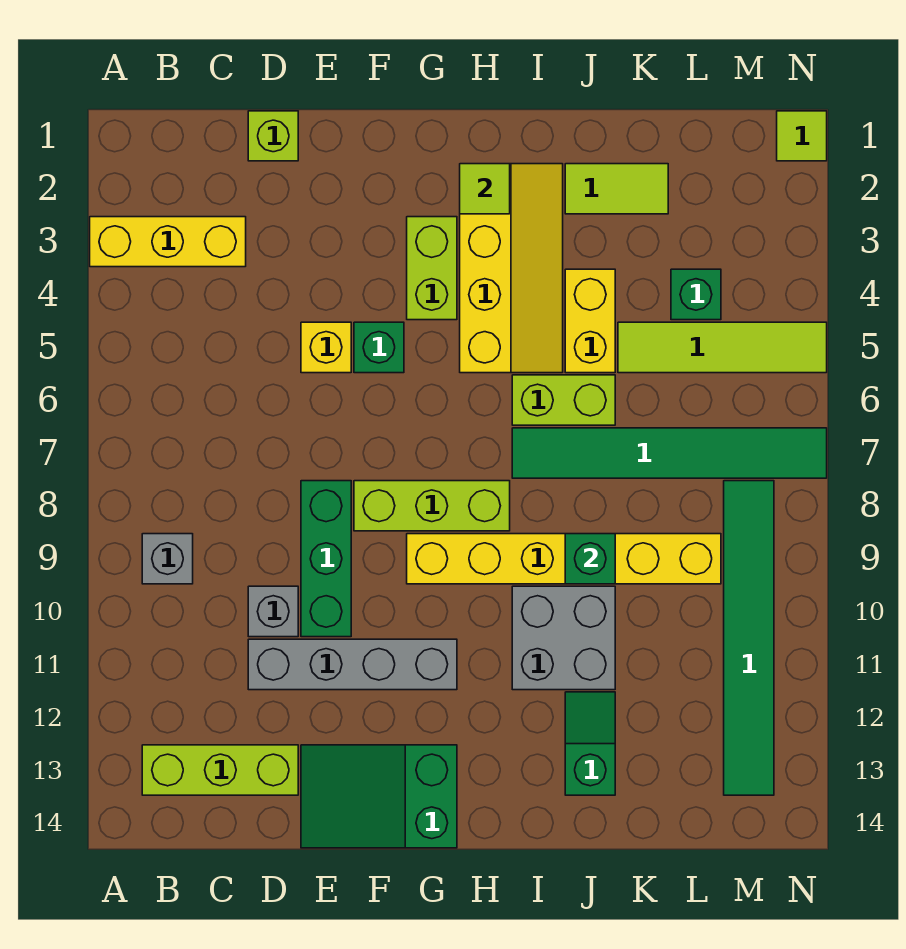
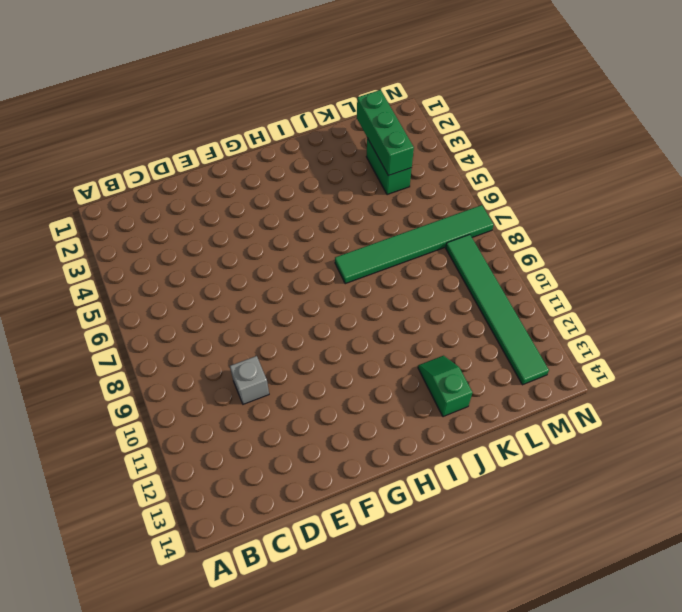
green brick L2:L4 level 2 -> green brick E8:E10 level 1
green brick L3:L4 level 1 -> green brick L4 level 1
none -> yellow brick A3:C3 level 1
none -> grey brick B9 level 1
none -> lime brick B13:D13 level 1

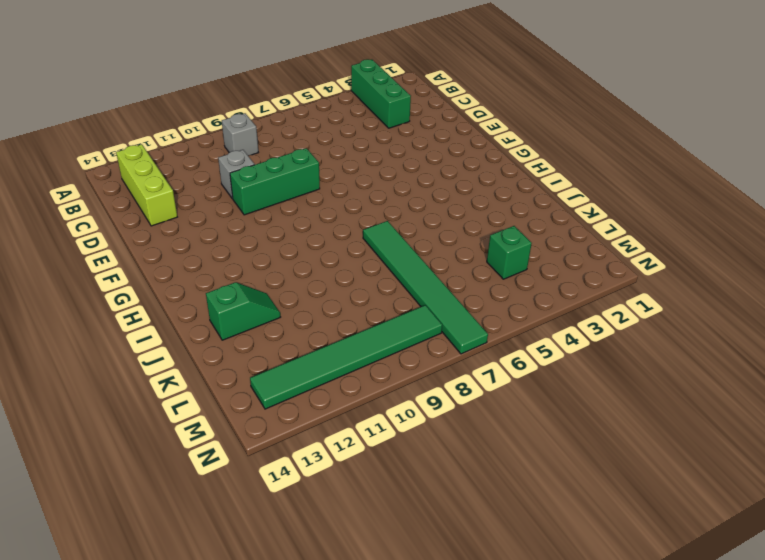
green brick A3:C3 level 1 -> yellow brick A3:C3 level 1
none -> lime brick D1 level 1
none -> grey brick D11:G11 level 1
none -> yellow brick E5 level 1

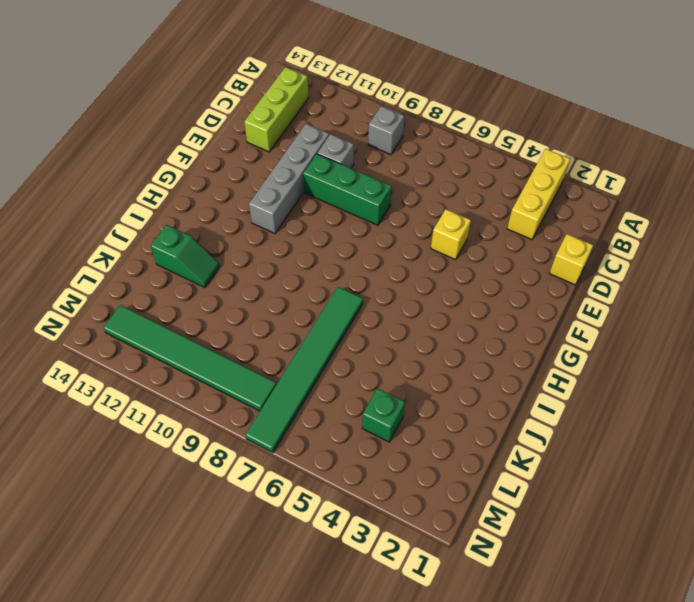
yellow brick D1 level 1 -> lime brick D1 level 1
none -> green slope E13:G14 level 1 top G
none -> green brick F5 level 1
none -> lime brick F8:H8 level 1

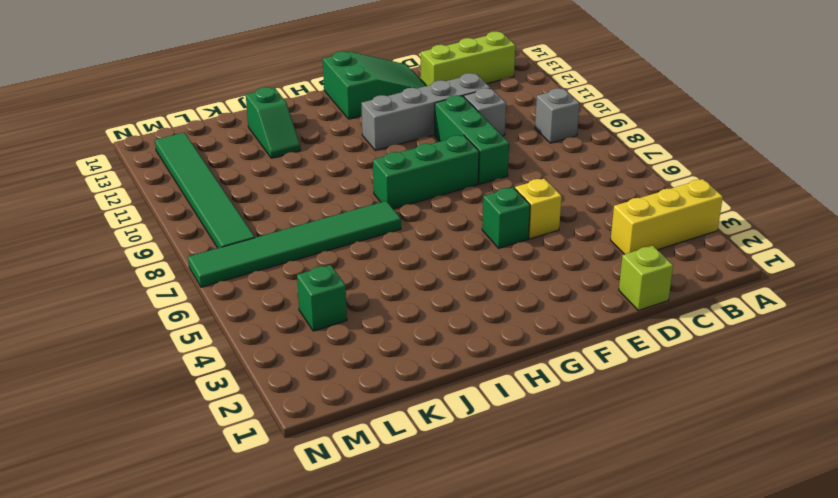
green brick F8:H8 level 1 -> lime brick F8:H8 level 1
none -> lime brick G3:G4 level 1
none -> yellow brick G9:L9 level 1
none -> yellow slope H2:I5 level 1 top H

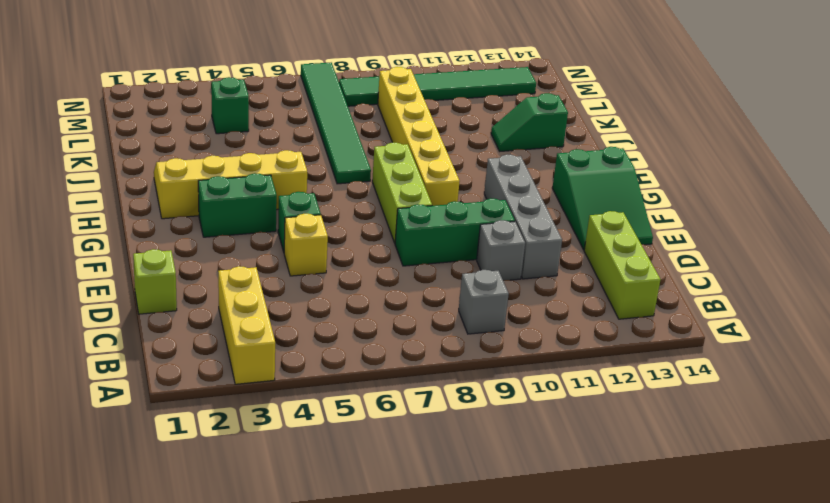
green brick G3:G4 level 1 -> lime brick G3:G4 level 1
none -> lime brick I6:J6 level 1
none -> grey brick I10:J11 level 1
none -> lime tile J2:K2 level 1

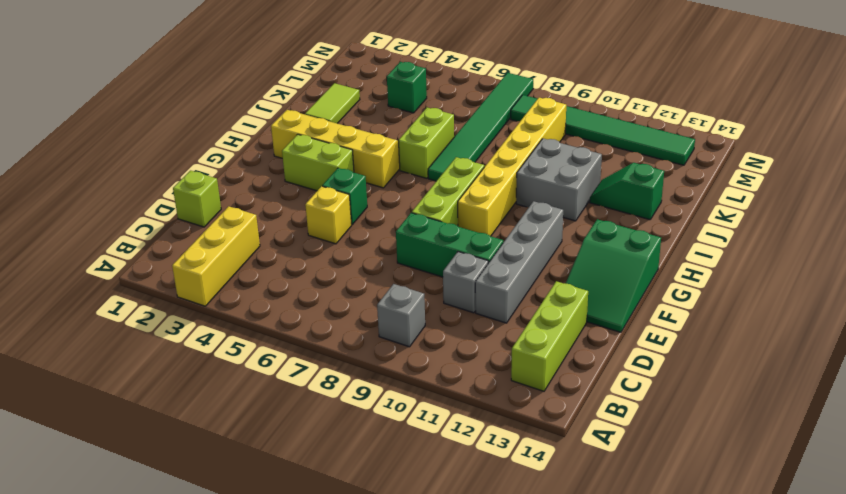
none -> yellow brick J4:J5 level 1
none -> lime tile K5:N5 level 1
none -> lime tile N1 level 1

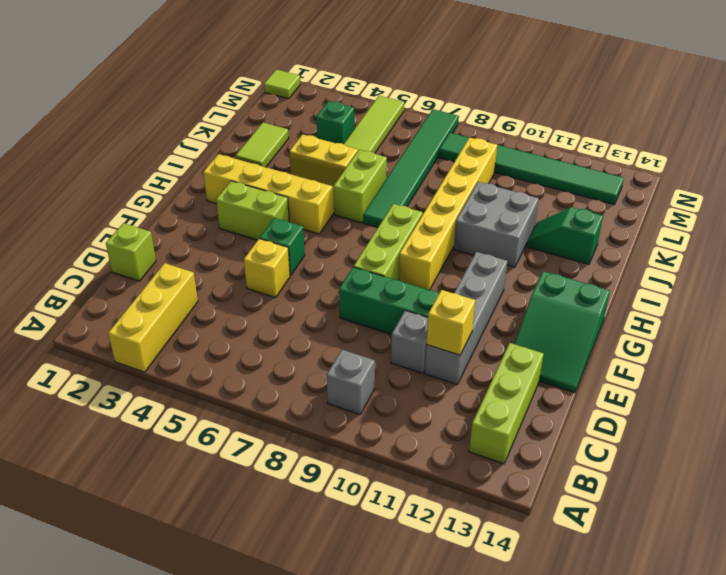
yellow brick D11 level 2 -> none
none -> lime tile H2 level 2
none -> green brick J9 level 2

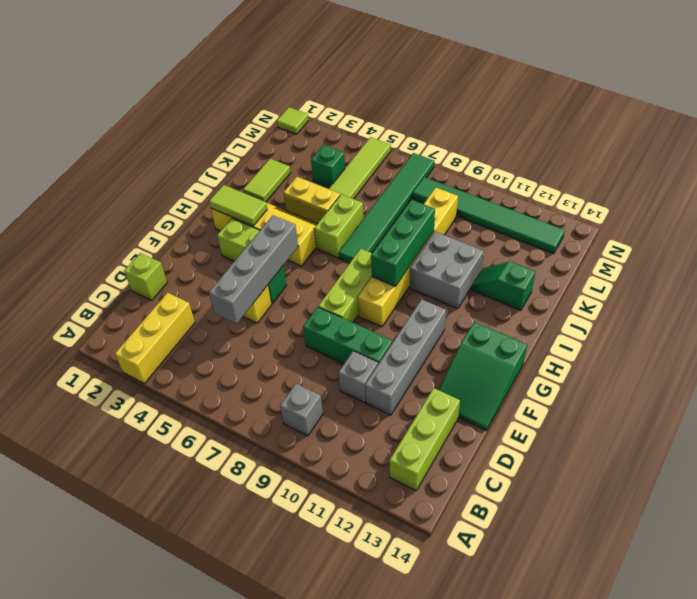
grey brick D5:G5 level 2 -> none
lime tile H2:H3 level 2 -> lime tile H2 level 2
green brick H9:J9 level 2 -> green brick J9 level 2

